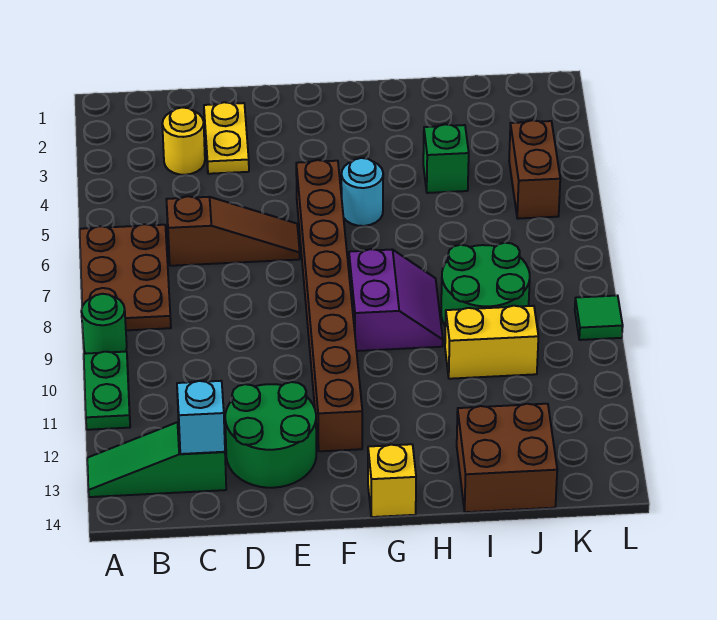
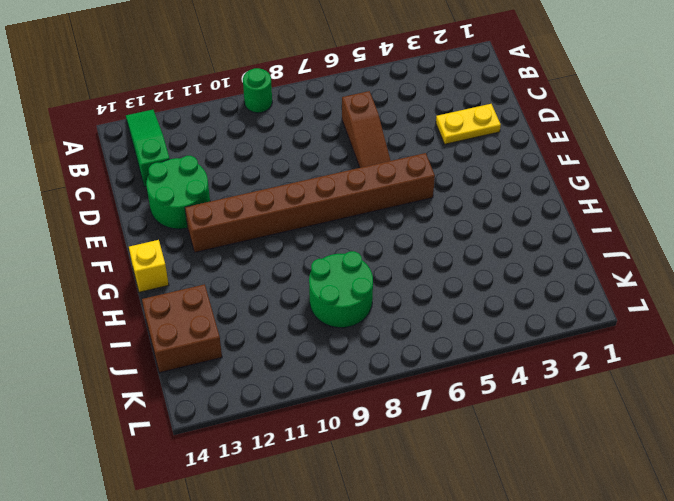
none -> brown plate A6:B8 level 1
none -> green plate A10:A11 level 1
none -> yellow round brick C3 level 1

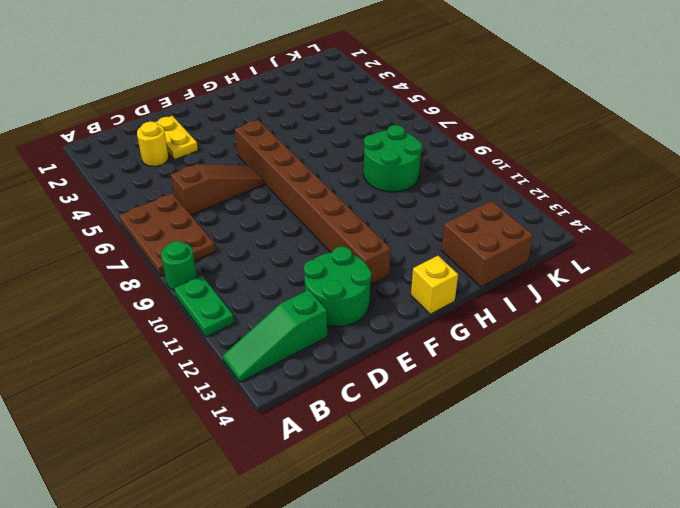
none -> cyan round brick G5 level 1
none -> purple slope G8:H9 level 1 top G
none -> green brick I4 level 1

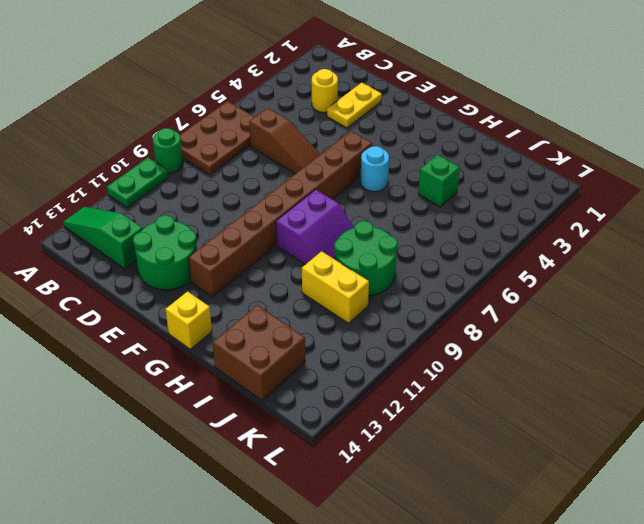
none -> brown brick K4:K5 level 1
none -> green tile L9 level 1
none -> cyan brick C13 level 2

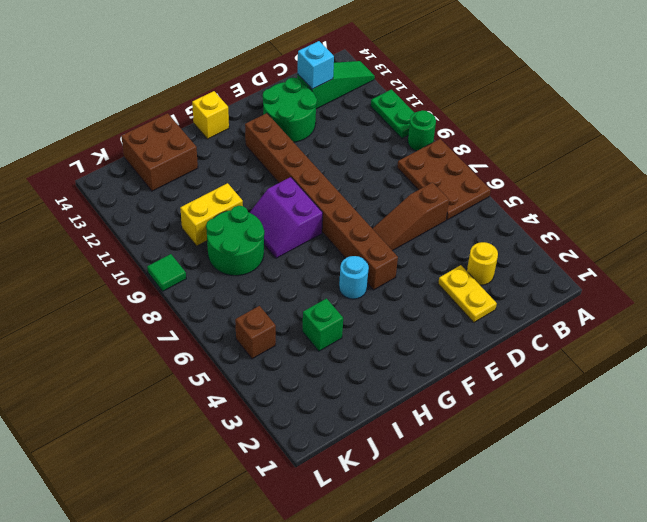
brown brick K5 level 1 -> brown brick K4:K5 level 1

